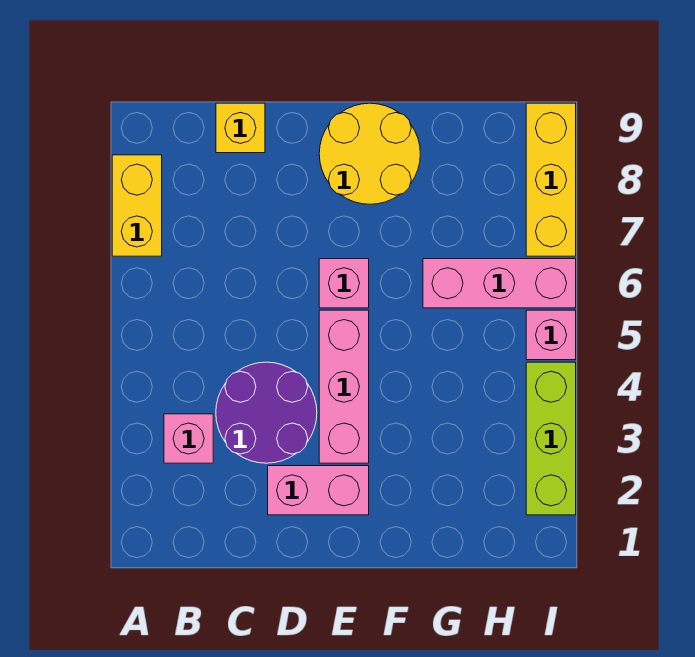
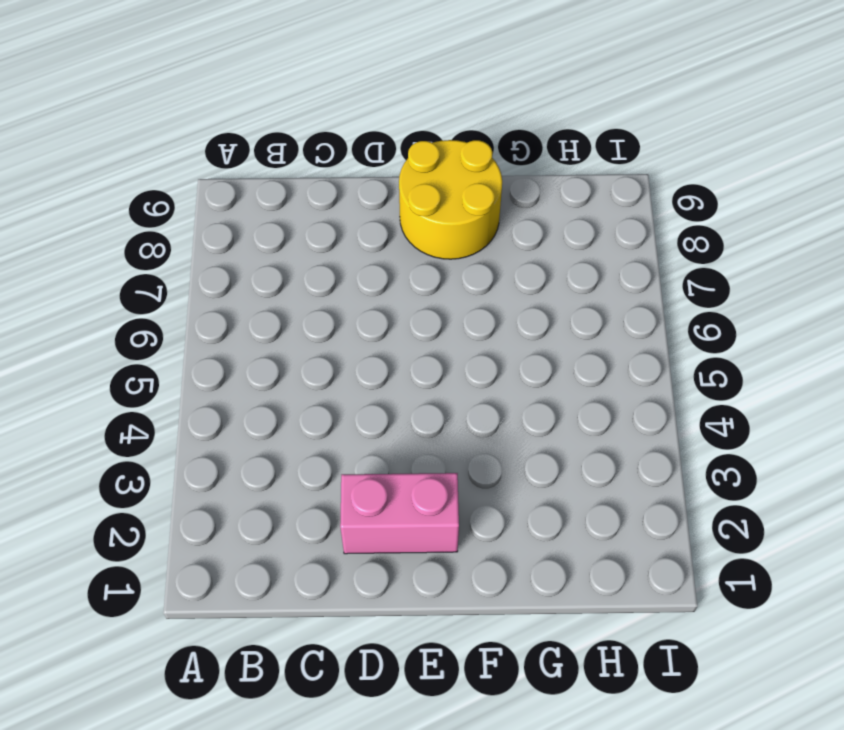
none -> yellow brick A7:A8 level 1
none -> pink brick B3 level 1
none -> purple round brick C3:D4 level 1

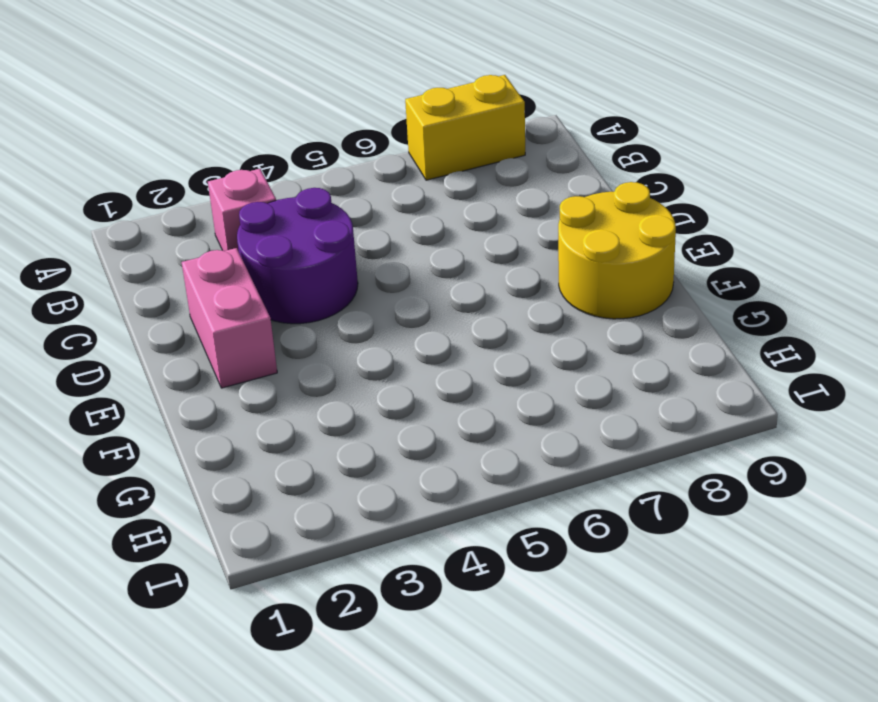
none -> yellow brick C9 level 1
none -> pink brick E3:E5 level 1
none -> pink brick E6 level 1

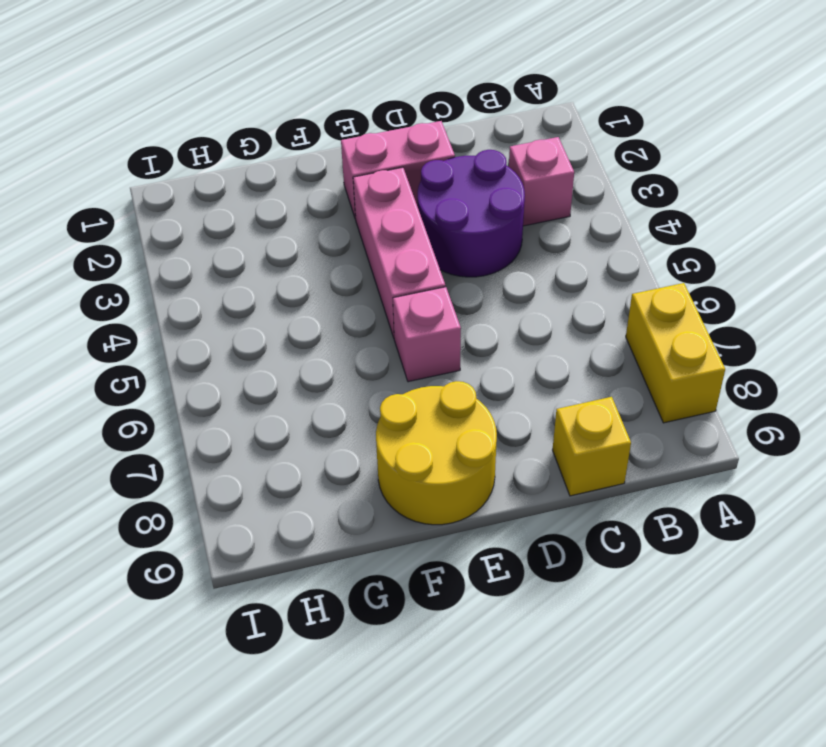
none -> pink brick G6:I6 level 1
none -> lime brick I2:I4 level 1
none -> pink brick I5 level 1

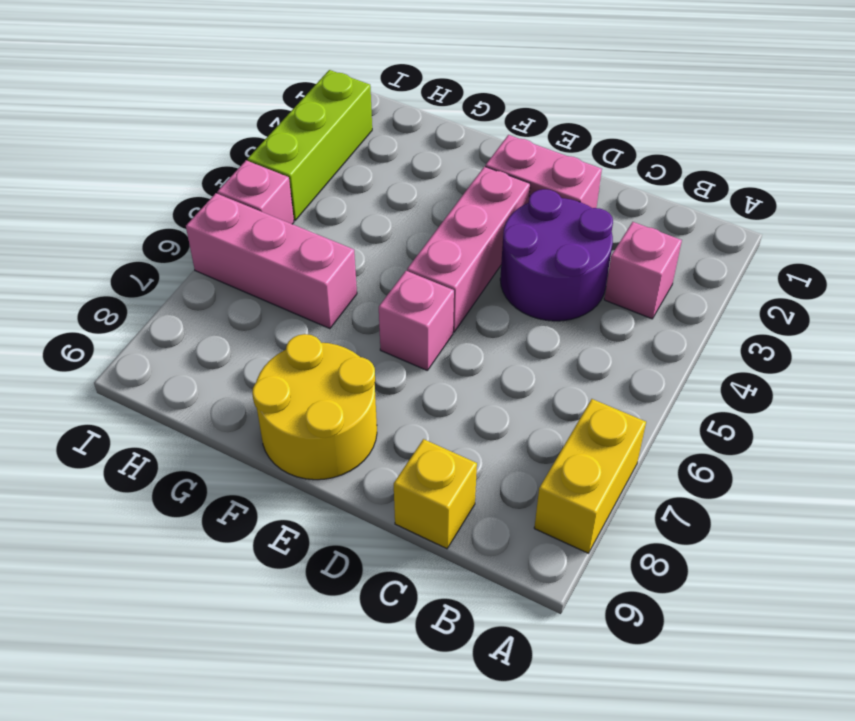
none -> yellow brick I7:I9 level 1

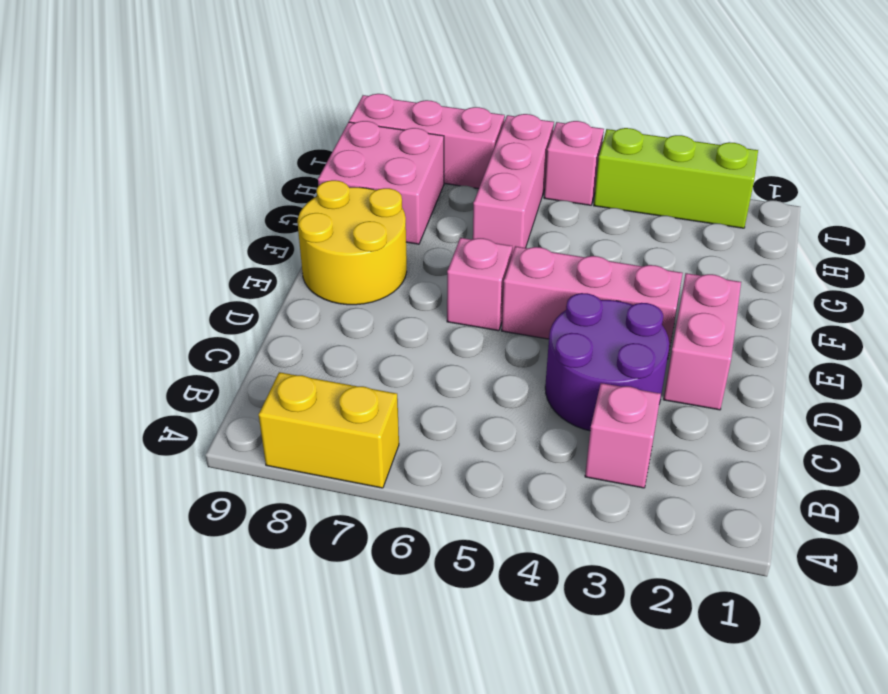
pink brick G8:H9 level 1 -> none
pink brick I7:I9 level 1 -> yellow brick I7:I9 level 1
none -> yellow brick C9 level 1

